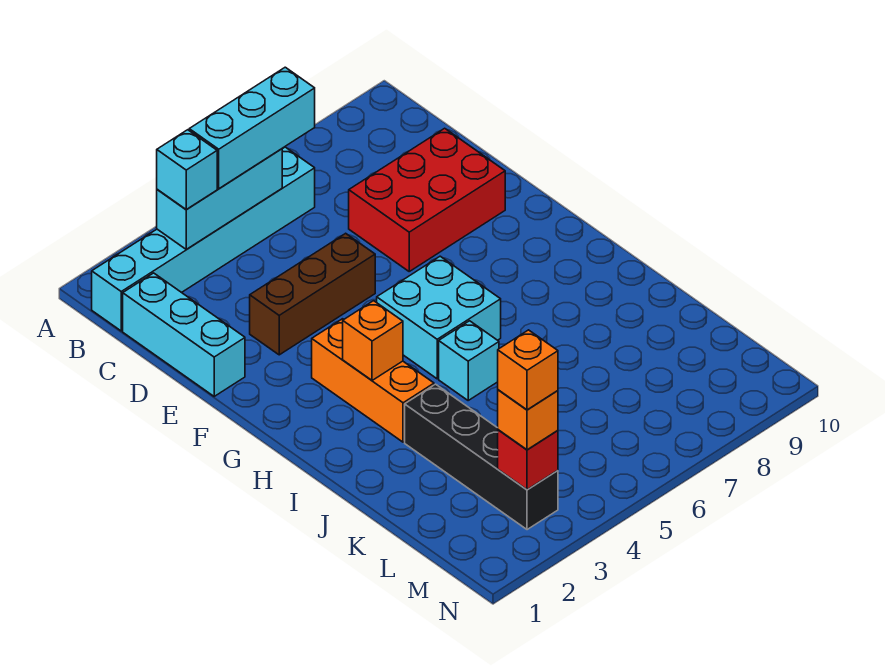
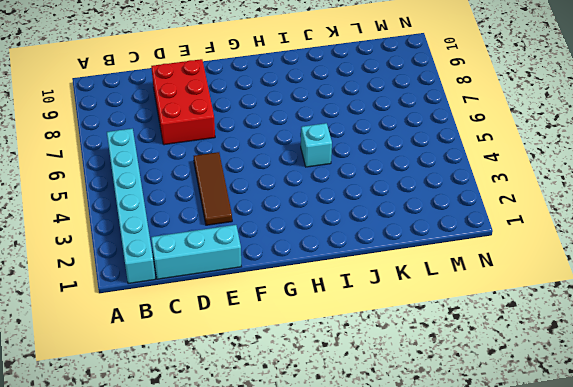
brown tile E3:E5 level 1 -> brown brick E3:E5 level 1
none -> orange brick G3:I3 level 1
none -> cyan brick G5:H6 level 1
none -> black brick J3:M3 level 1

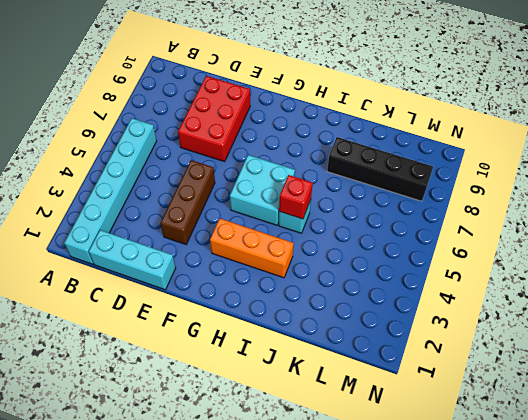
red brick I5 level 2 -> red brick M3 level 2
black brick J8:M8 level 1 -> black brick J3:M3 level 1
none -> cyan brick B3:B5 level 2
none -> orange brick H3 level 2
none -> cyan brick B3 level 3

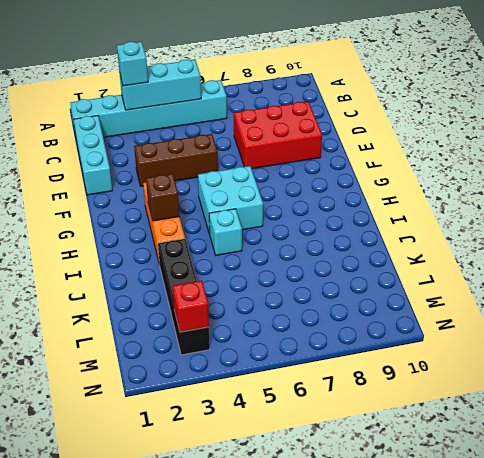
brown brick H3 level 2 -> orange brick H3 level 2
none -> cyan brick B4:B6 level 3
none -> orange brick M3 level 3
none -> orange brick M3 level 4

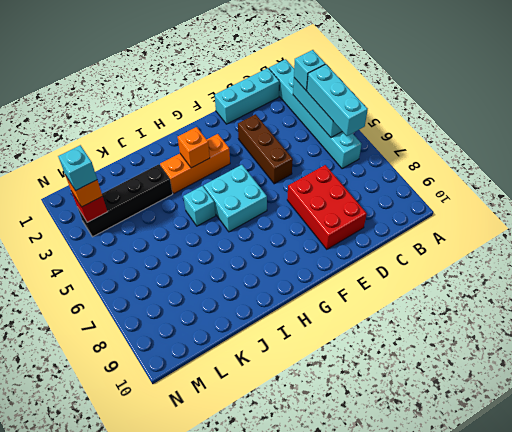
cyan brick M3 level 4 -> orange brick M3 level 4

